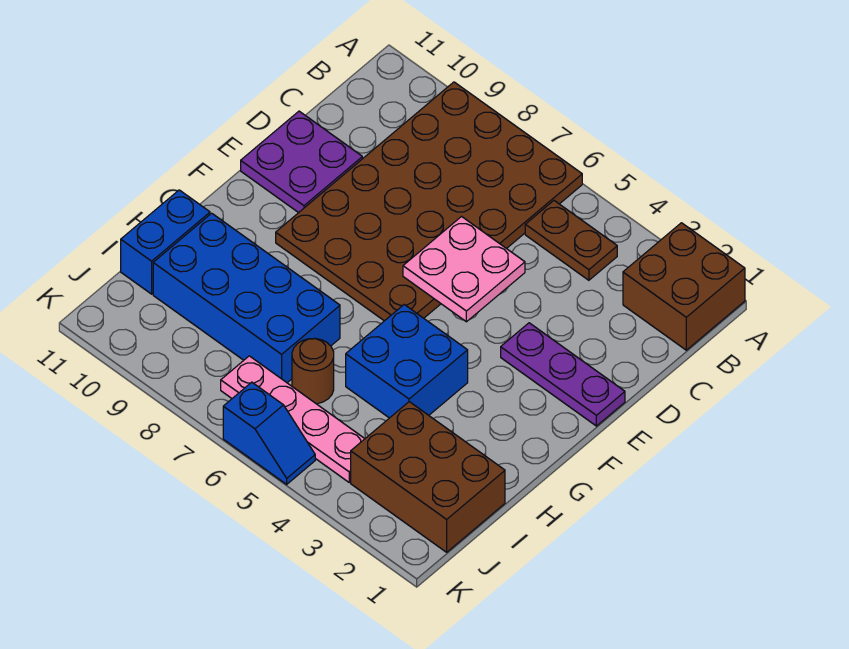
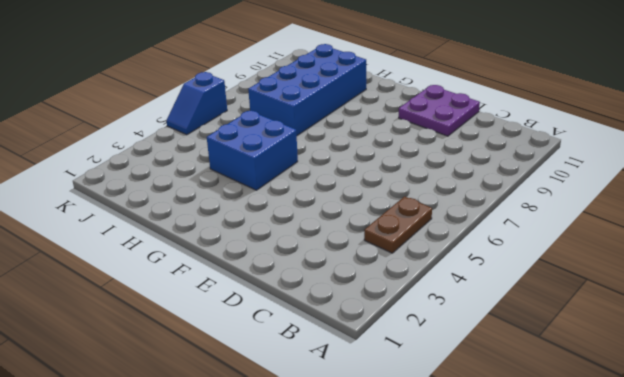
none -> brown brick A1:B2 level 1
none -> brown plate A6:F9 level 1
none -> purple plate E1:E3 level 1

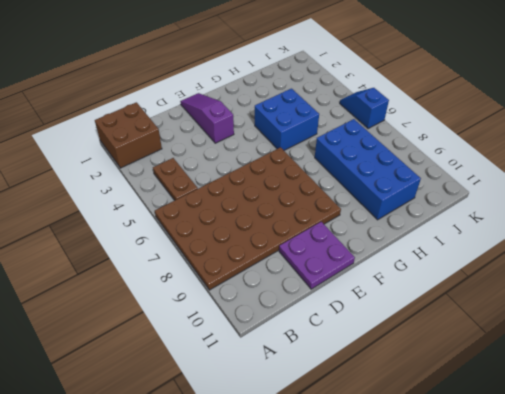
purple slope E1:E3 level 1 top 3 -> purple plate E1:E3 level 1
none -> blue brick H11:I11 level 1
none -> brown brick I1:J3 level 1
none -> brown round brick I6 level 1

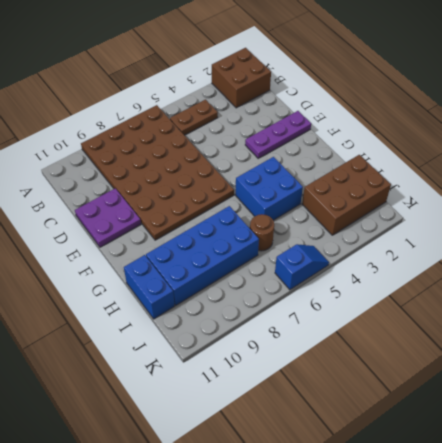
none -> pink plate J4:J7 level 1
none -> pink plate D5:E6 level 2

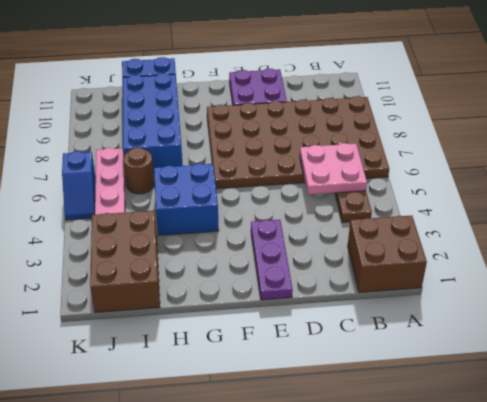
pink plate B5:C6 level 2 -> pink plate D5:E6 level 2

